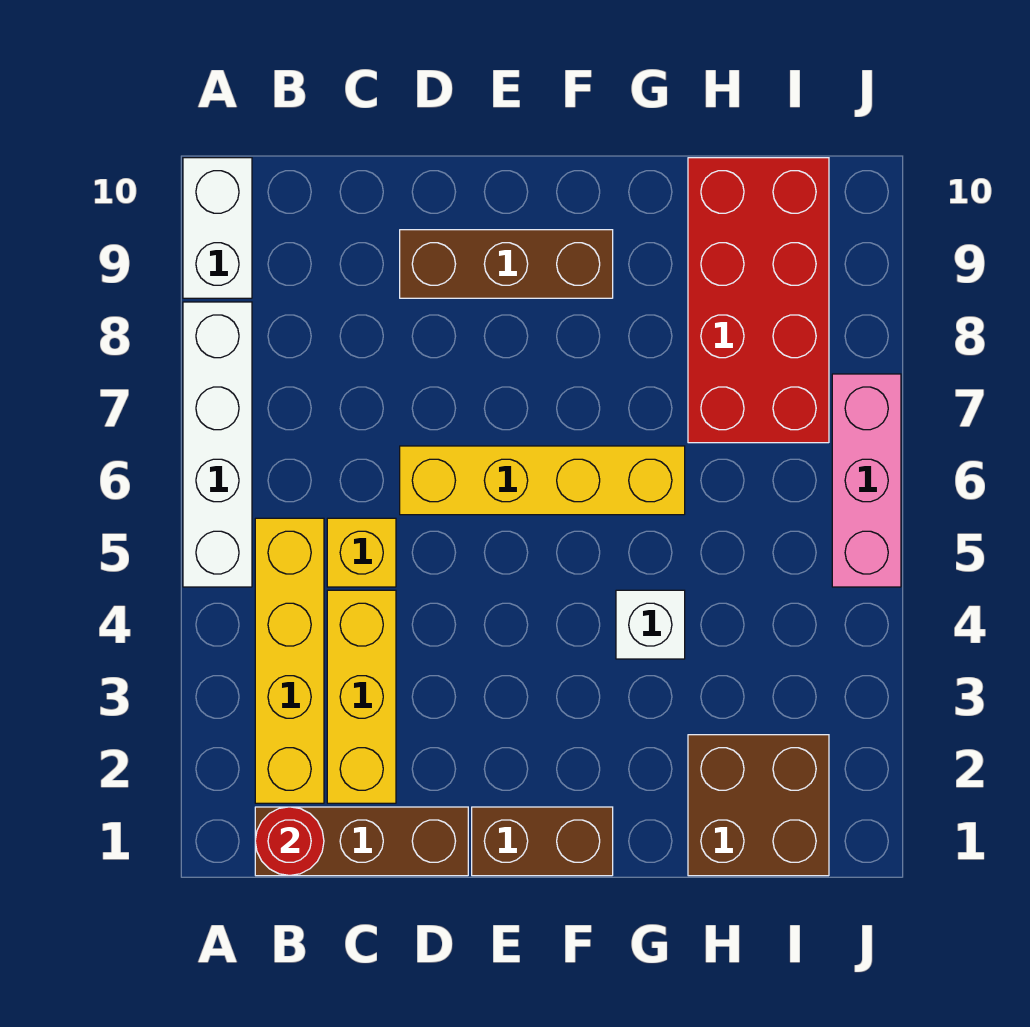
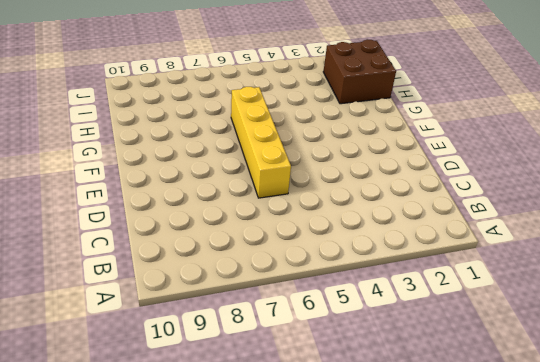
none -> white brick A5:A8 level 1
none -> white brick A9:A10 level 1
none -> brown brick B1:D1 level 1

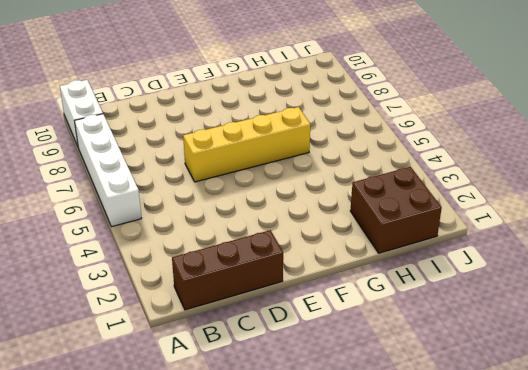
none -> yellow brick B2:B5 level 1
none -> yellow brick C2:C4 level 1
none -> yellow brick C5 level 1

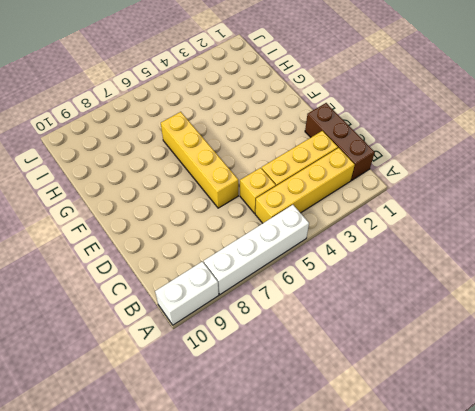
none -> brown brick D9:F9 level 1
none -> brown brick E1:F1 level 1
none -> white brick G4 level 1

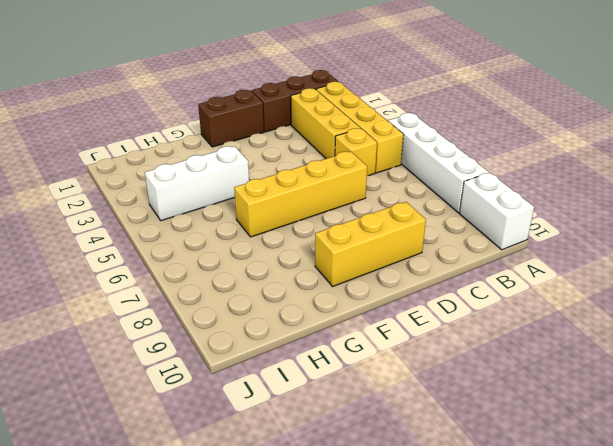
yellow brick D9:F9 level 1 -> brown brick D9:F9 level 1
white brick G4:I4 level 1 -> white brick G4 level 1
none -> brown brick H1:I2 level 1
none -> red brick H7:I10 level 1
none -> pink brick J5:J7 level 1

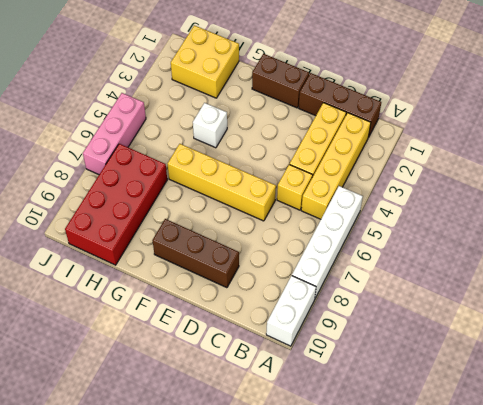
yellow brick H1:I2 level 1 -> brown brick H1:I2 level 1
none -> red round brick B1 level 2

